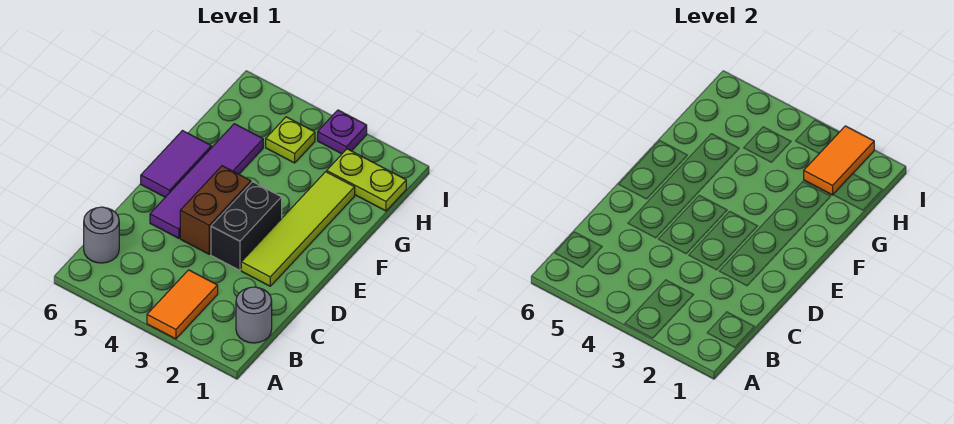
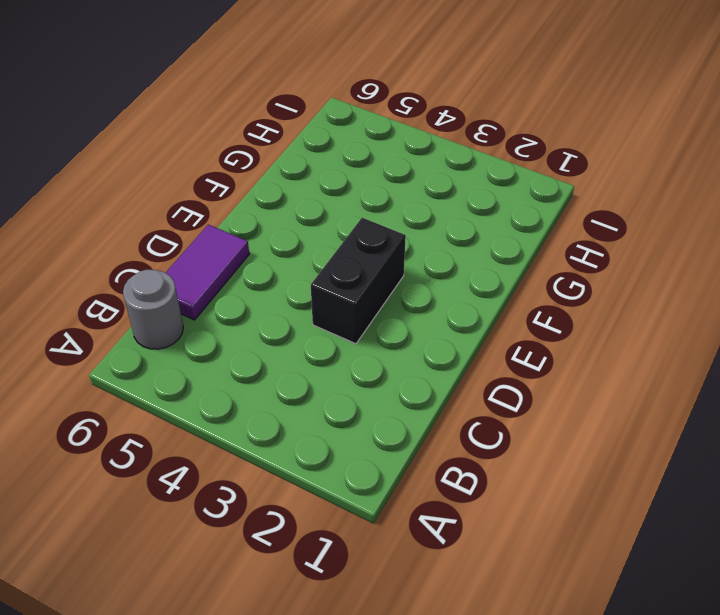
purple tile C6:D6 level 1 -> purple tile E6:F6 level 1
none -> orange tile A3:B3 level 1
none -> grey round brick B1 level 1
none -> lime tile D2:G2 level 1

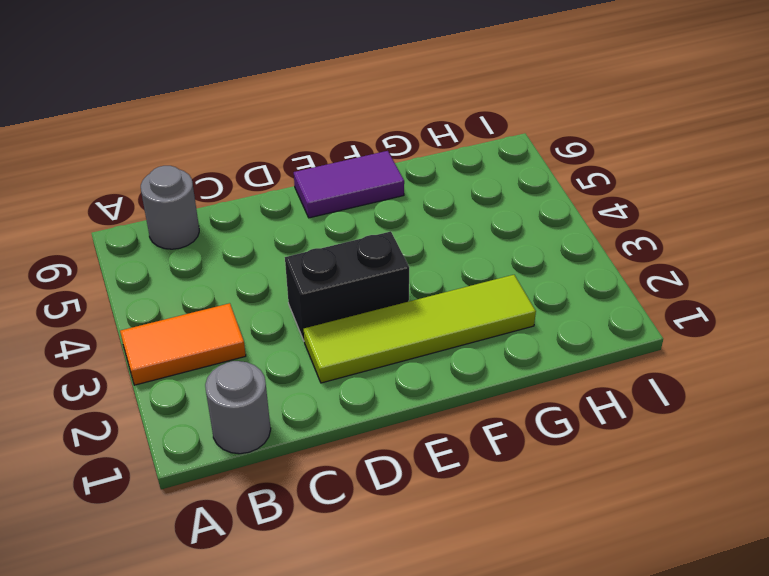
none -> brown brick D4:E4 level 1
none -> purple tile D5:G5 level 1
none -> lime plate H1:H2 level 1

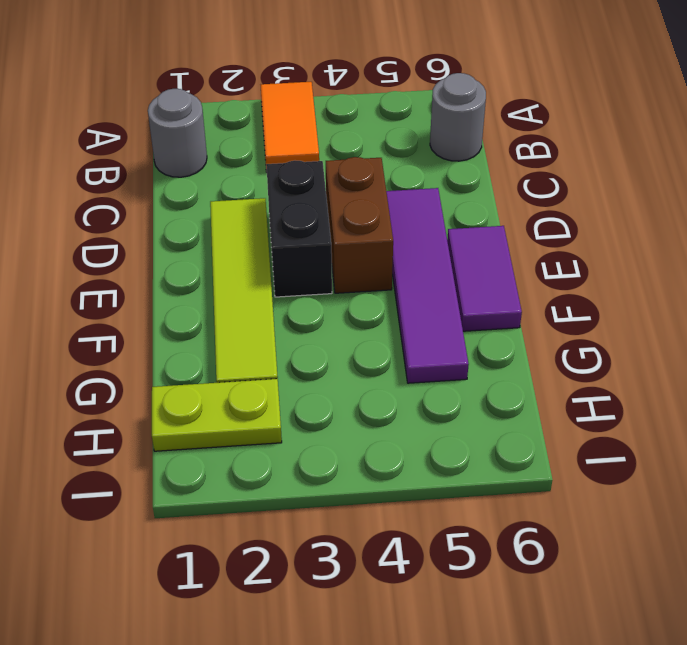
none -> lime plate H4 level 1
none -> purple plate I3 level 1
none -> orange tile H2:I2 level 2

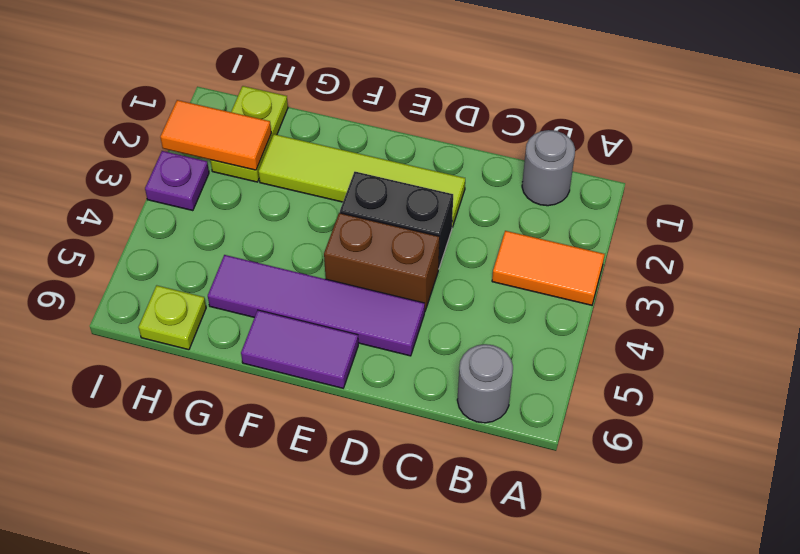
lime plate H6 level 1 -> lime plate H4 level 1

